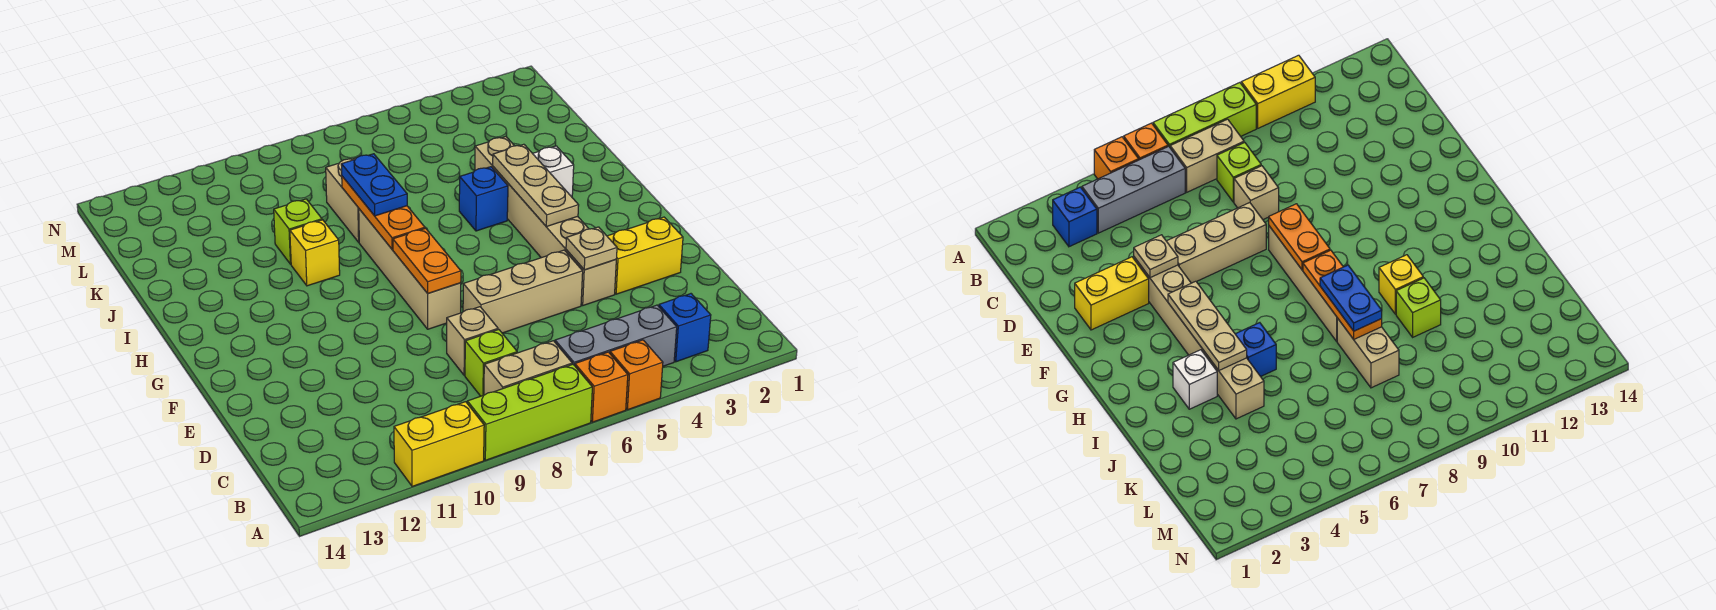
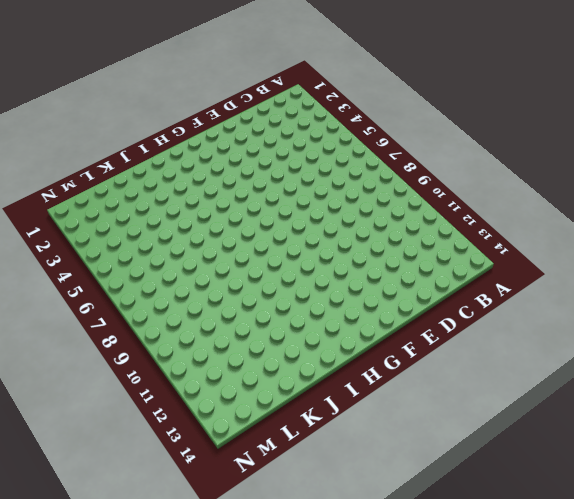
none -> orange brick A5 level 1
none -> orange brick A6 level 1
none -> lime brick A7:A9 level 1

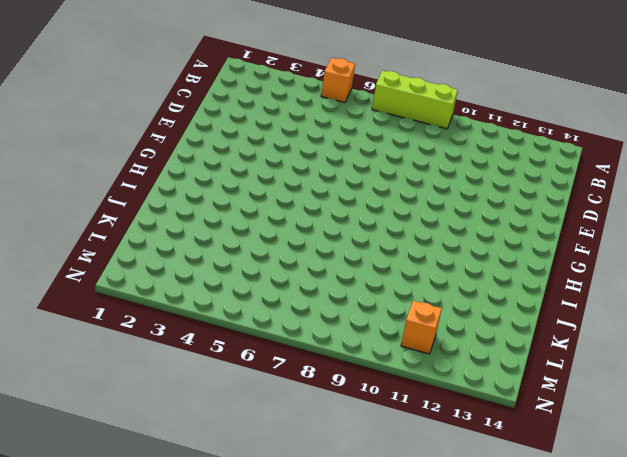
orange brick M11 level 1 -> orange brick A6 level 1
none -> yellow brick A10:A11 level 1
none -> blue brick B3 level 1
none -> grey brick B4:B6 level 1

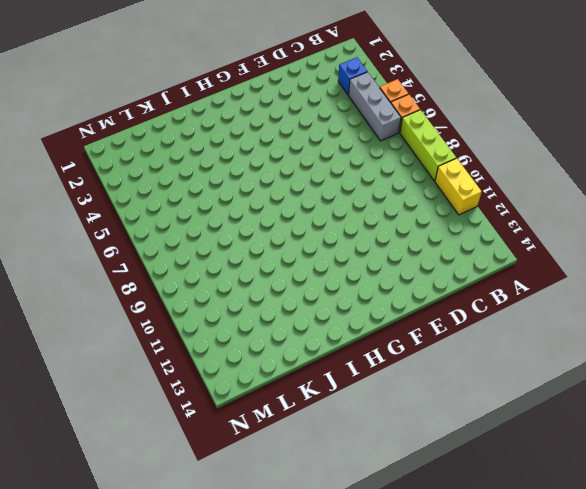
none -> tan brick B7:B8 level 1
none -> lime brick C8 level 1
none -> tan brick D8 level 1

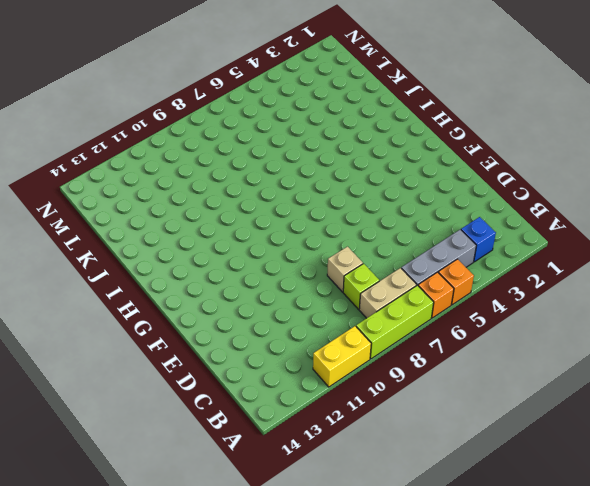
none -> yellow brick E2:E3 level 1
none -> tan brick E4:J4 level 1
none -> tan brick E5:E7 level 1

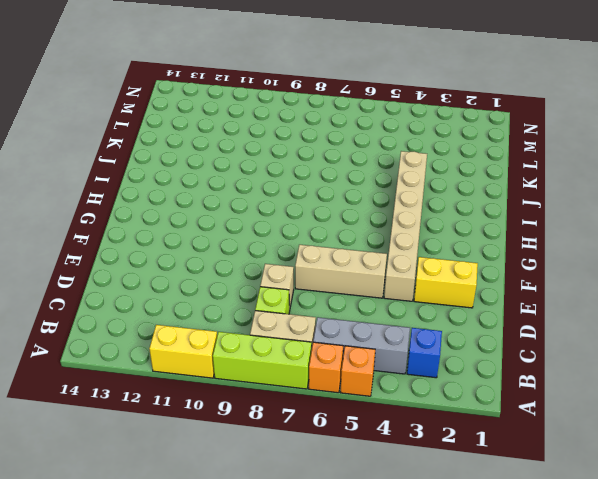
none -> tan brick F8:I8 level 1
none -> white brick I3 level 1
none -> blue brick I5 level 1

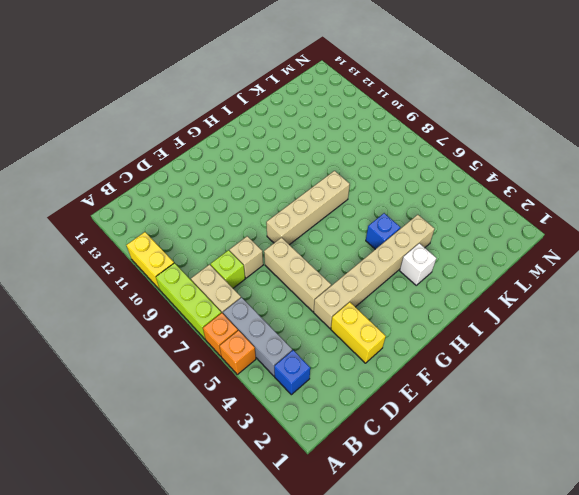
none -> yellow brick I10 level 1
none -> tan brick J8:K8 level 1
none -> lime brick J10 level 1

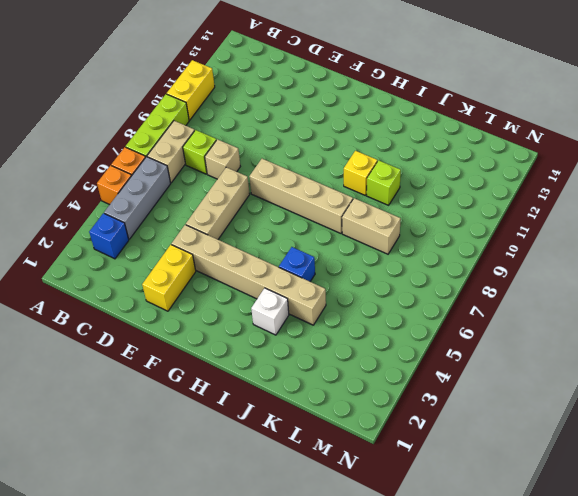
none -> tan plate E4 level 2
none -> orange plate F8:G8 level 2
none -> tan plate G4:I4 level 2

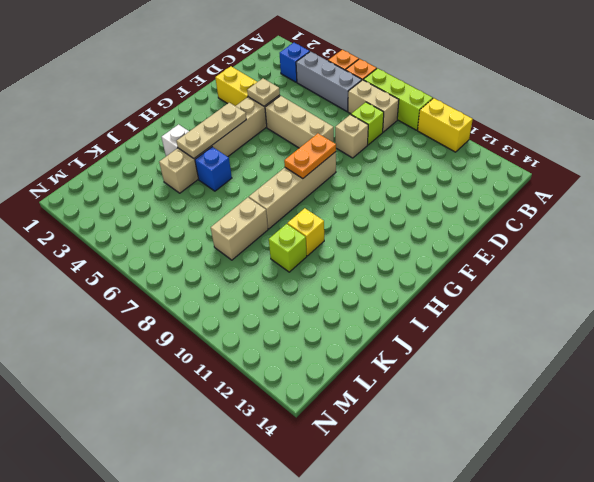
none -> orange plate H8:J8 level 2
none -> blue plate I8:J8 level 3

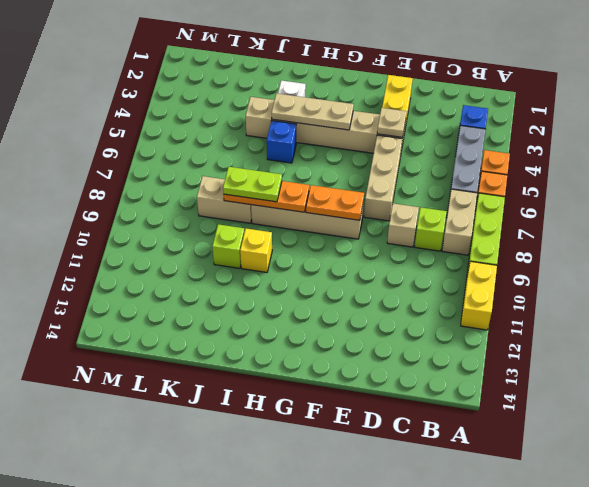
lime plate I8:J8 level 3 -> blue plate I8:J8 level 3

